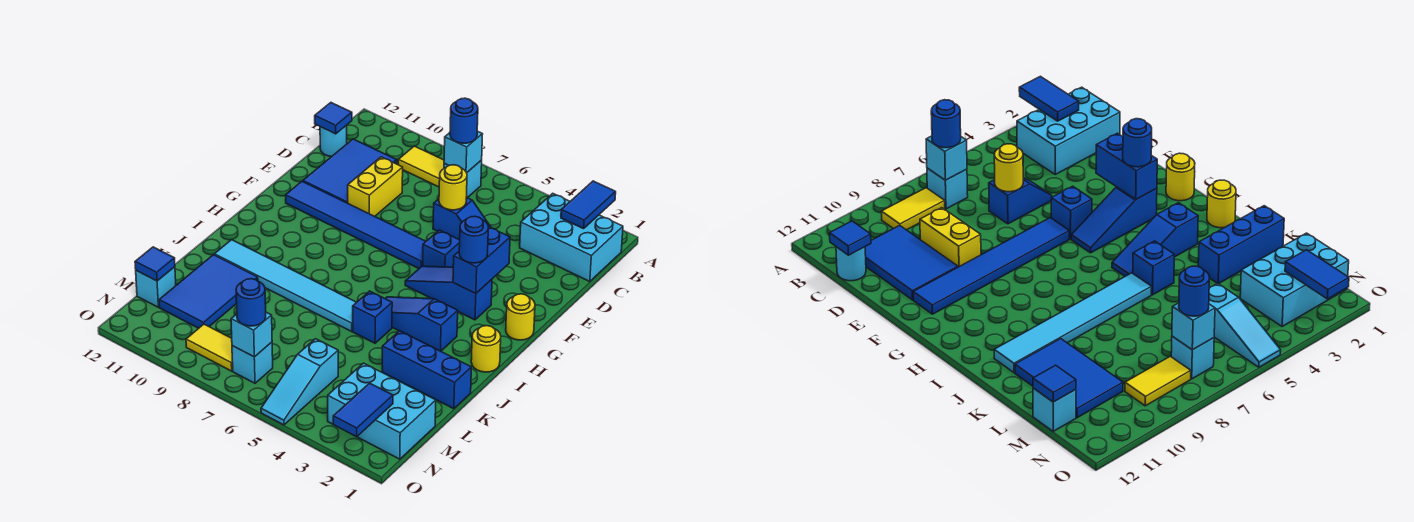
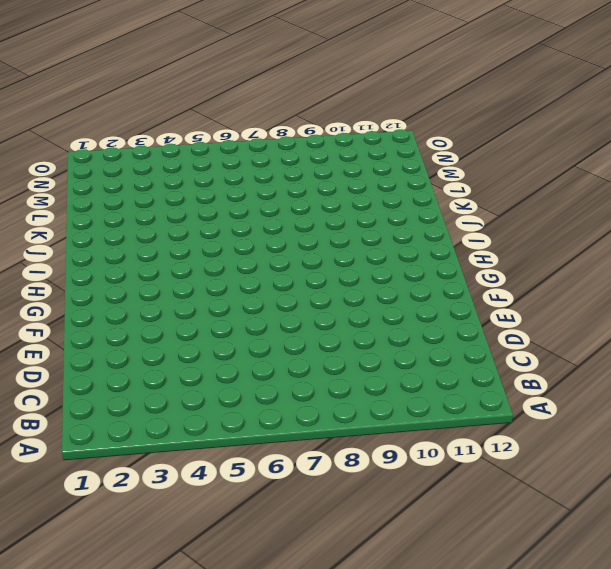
none -> cyan brick B1:C3 level 1
none -> cyan brick B7 level 1
none -> yellow tile B8:B9 level 1
none -> blue tile C10:E11 level 1

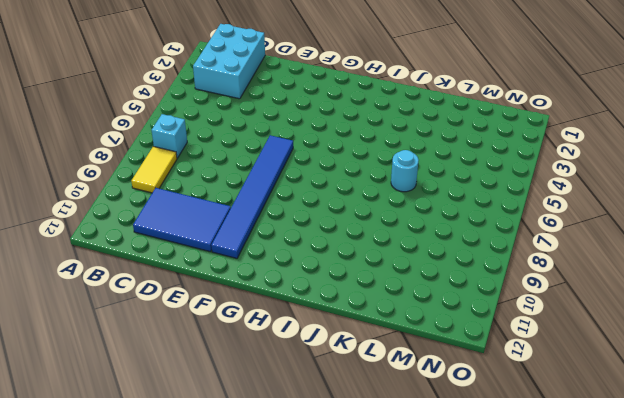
cyan round brick K6 level 1 -> cyan round brick C12 level 1
none -> blue slope D5:D6 level 1 top 6
none -> yellow brick D9:E9 level 1
none -> blue brick F5 level 1
none -> yellow round brick G1 level 1

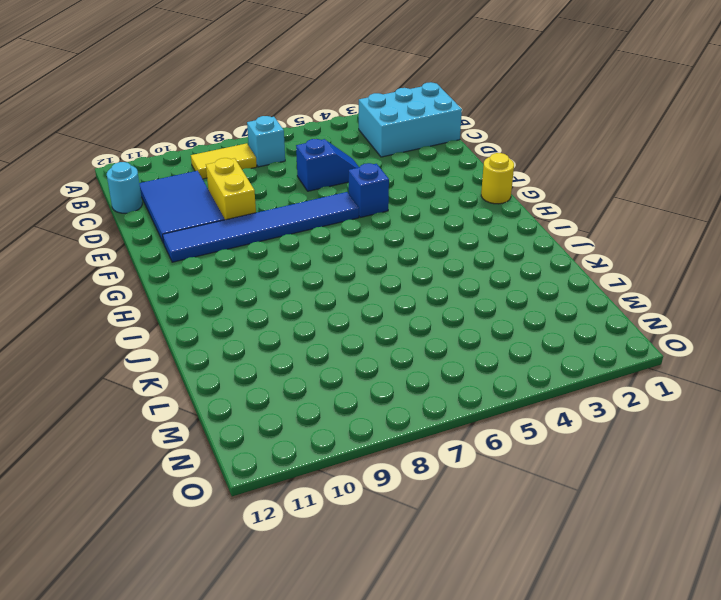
none -> blue slope G3:G5 level 1 top 3
none -> yellow round brick I1 level 1
none -> blue slope I3:I5 level 1 top 3
none -> blue brick J5 level 1

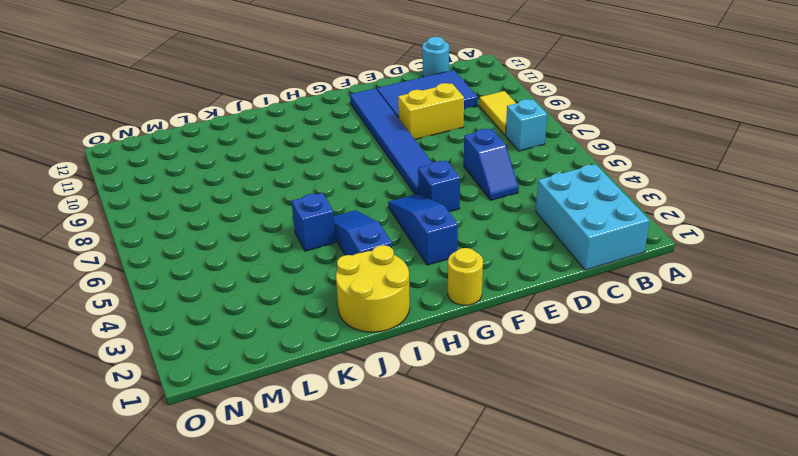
yellow round brick I1:J2 level 1 -> yellow round brick I1 level 1
none -> cyan tile J6:J11 level 1
none -> blue brick K1:K3 level 1
none -> blue tile K10:M11 level 1
none -> cyan brick M1:N3 level 1

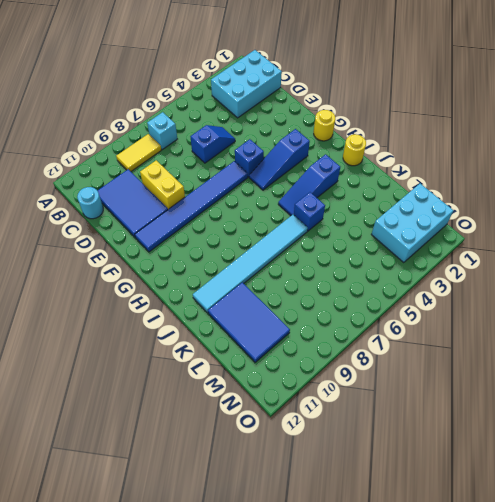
none -> blue brick K1:K3 level 1
none -> cyan slope M5:O5 level 1 top M
none -> cyan brick M12 level 1
none -> cyan brick N7 level 1

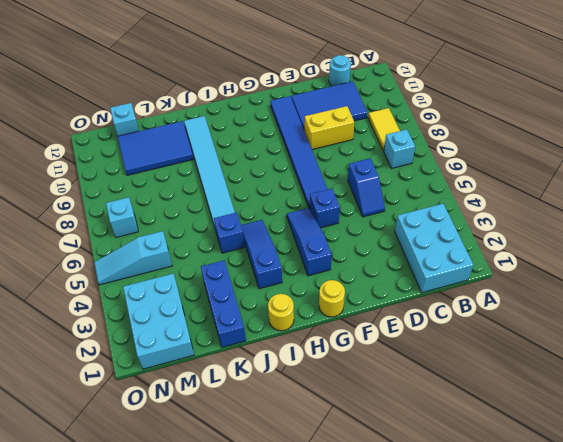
none -> yellow tile N8:N9 level 1
none -> blue tile A2:B2 level 2
none -> cyan brick B7 level 2
none -> blue tile C12 level 2

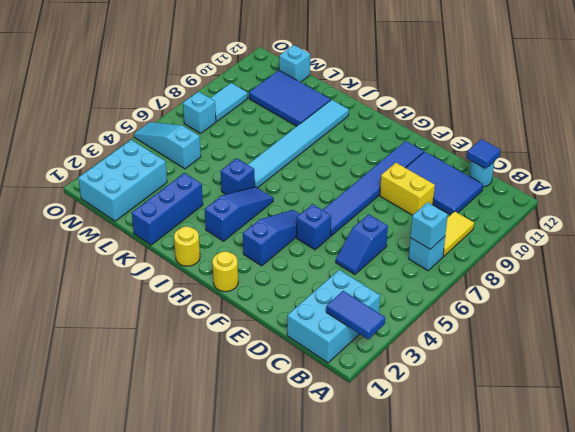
cyan tile N8:N9 level 1 -> yellow tile N8:N9 level 1
none -> yellow round brick D6 level 2
none -> blue brick F3:G3 level 2
none -> blue tile M12 level 2
none -> blue tile N2:O2 level 2

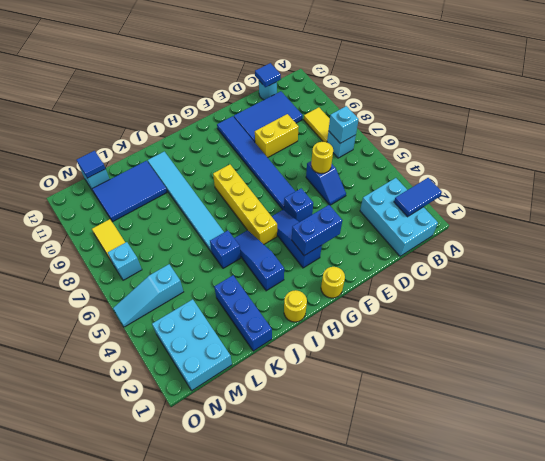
yellow brick H5:H8 level 1 -> none
none -> blue tile N2:O2 level 2
none -> cyan brick N7 level 2
none -> blue round brick B7 level 3
none -> blue round brick G3 level 3

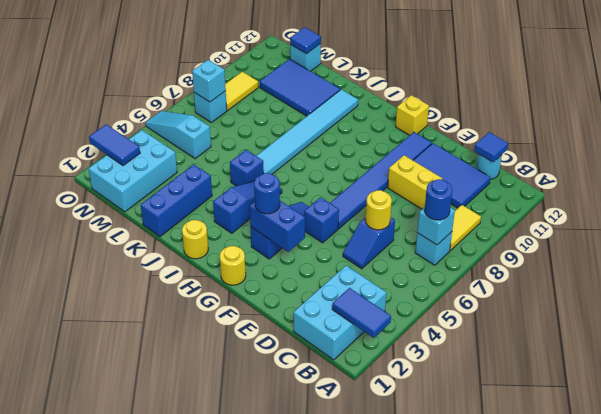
yellow brick G12 level 1 -> none
none -> blue round brick N7 level 3

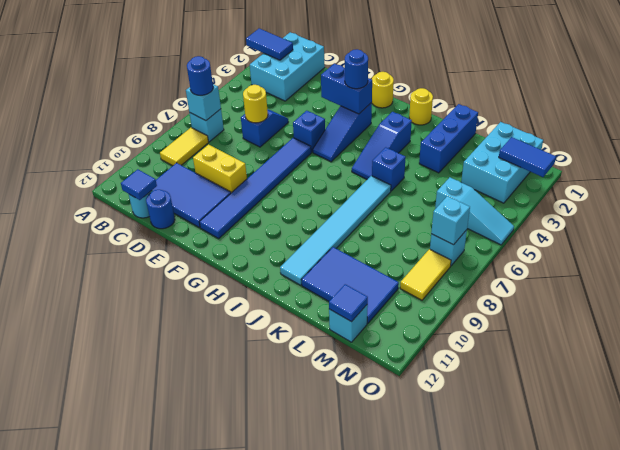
blue round brick D12 level 1 -> blue round brick N7 level 3

